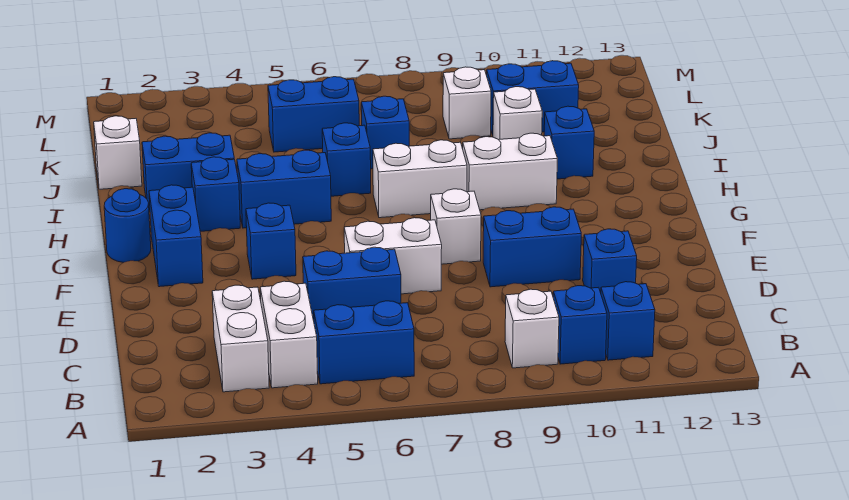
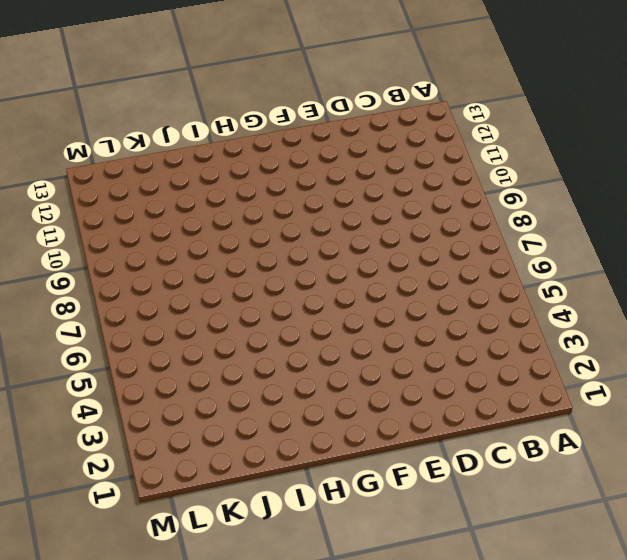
none -> white brick B3:C3 level 1
none -> white brick B4:C4 level 1
none -> blue brick B5:B6 level 1

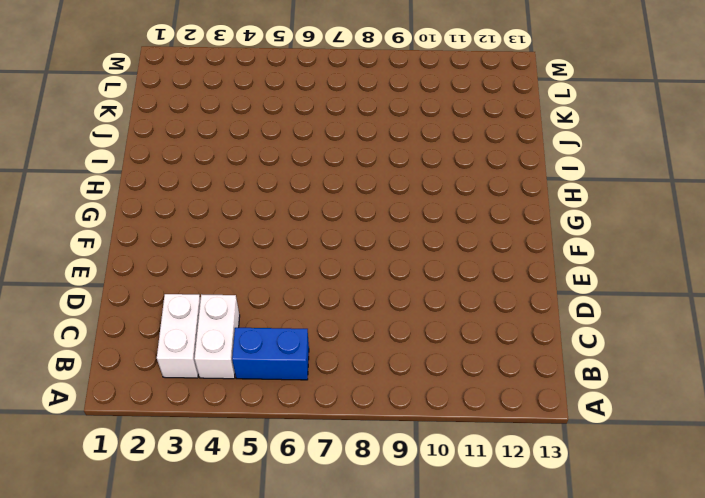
none -> white brick B9 level 1
none -> blue brick B10 level 1
none -> blue brick B11 level 1

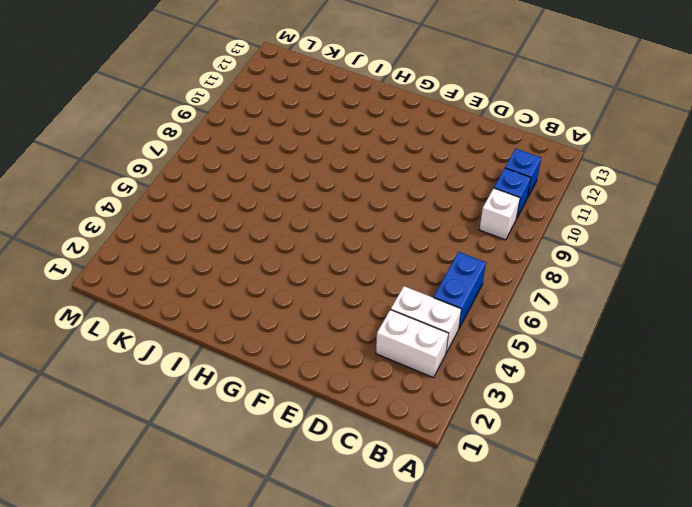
none -> blue brick D5:D6 level 1
none -> blue brick D11 level 1
none -> white brick E6:E7 level 1

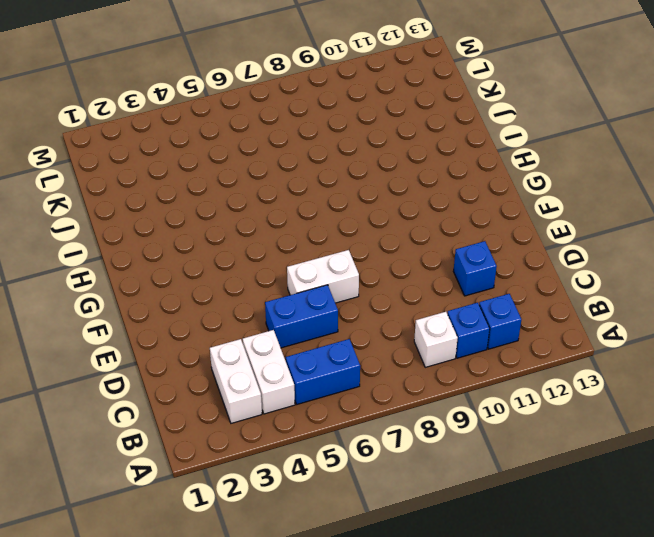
none -> blue brick E9:E10 level 1
none -> blue brick F2:G2 level 1
none -> blue brick F4 level 1

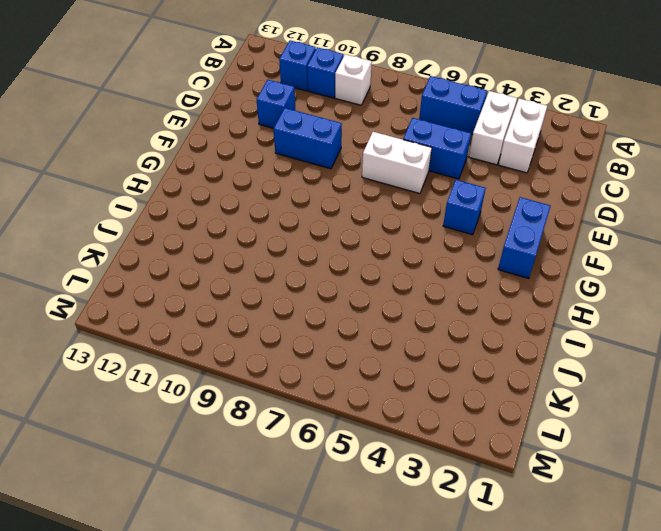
none -> white brick F8 level 1
none -> blue round brick G1 level 1
none -> blue brick H3 level 1

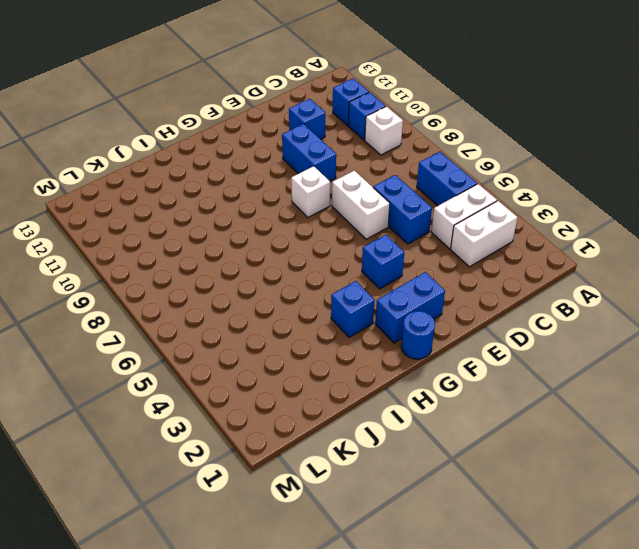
none -> blue brick H4:H5 level 1
none -> white brick H7:H8 level 1
none -> white brick H9:H10 level 1

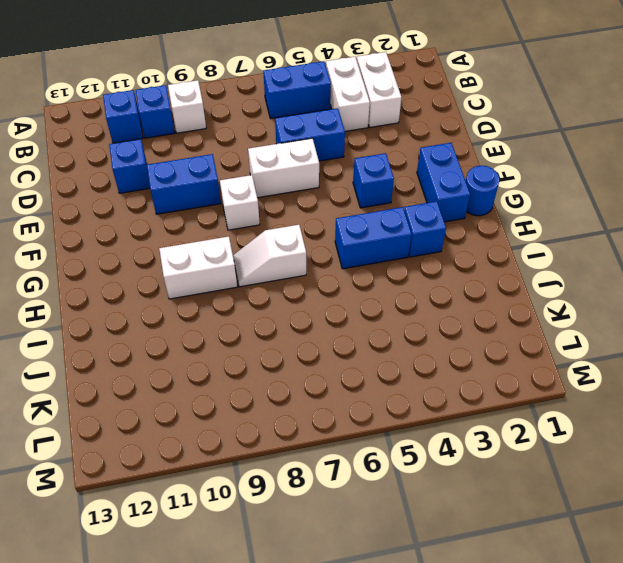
white slope H7:H8 level 1 top 7 -> white brick H7:H8 level 1
none -> blue brick I2:I3 level 1
none -> blue brick I6 level 1
none -> blue brick I11 level 1

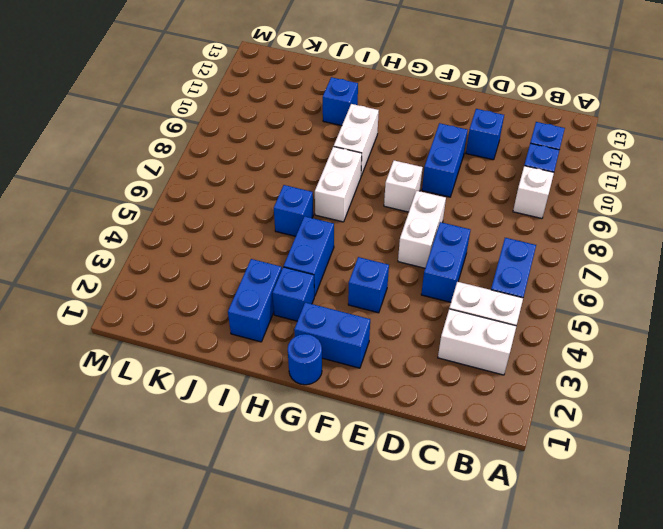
none -> white brick J1 level 1
none -> blue brick J7 level 1
none -> white brick J10 level 1

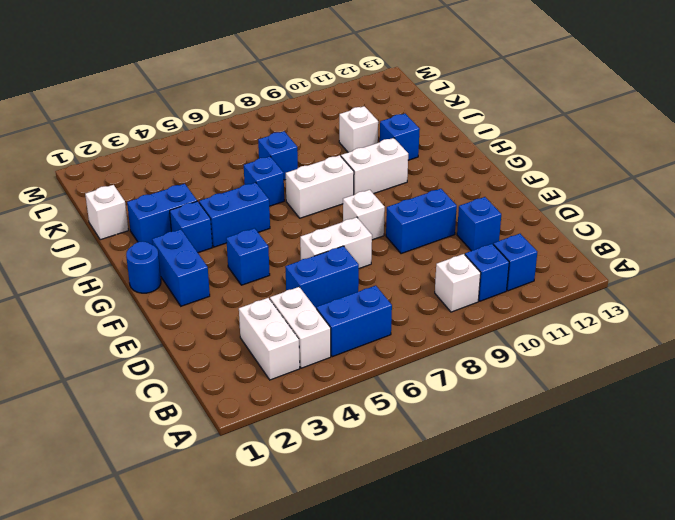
none -> blue brick K5:K6 level 1
none -> white brick K9 level 1
none -> blue brick K10:K11 level 1

